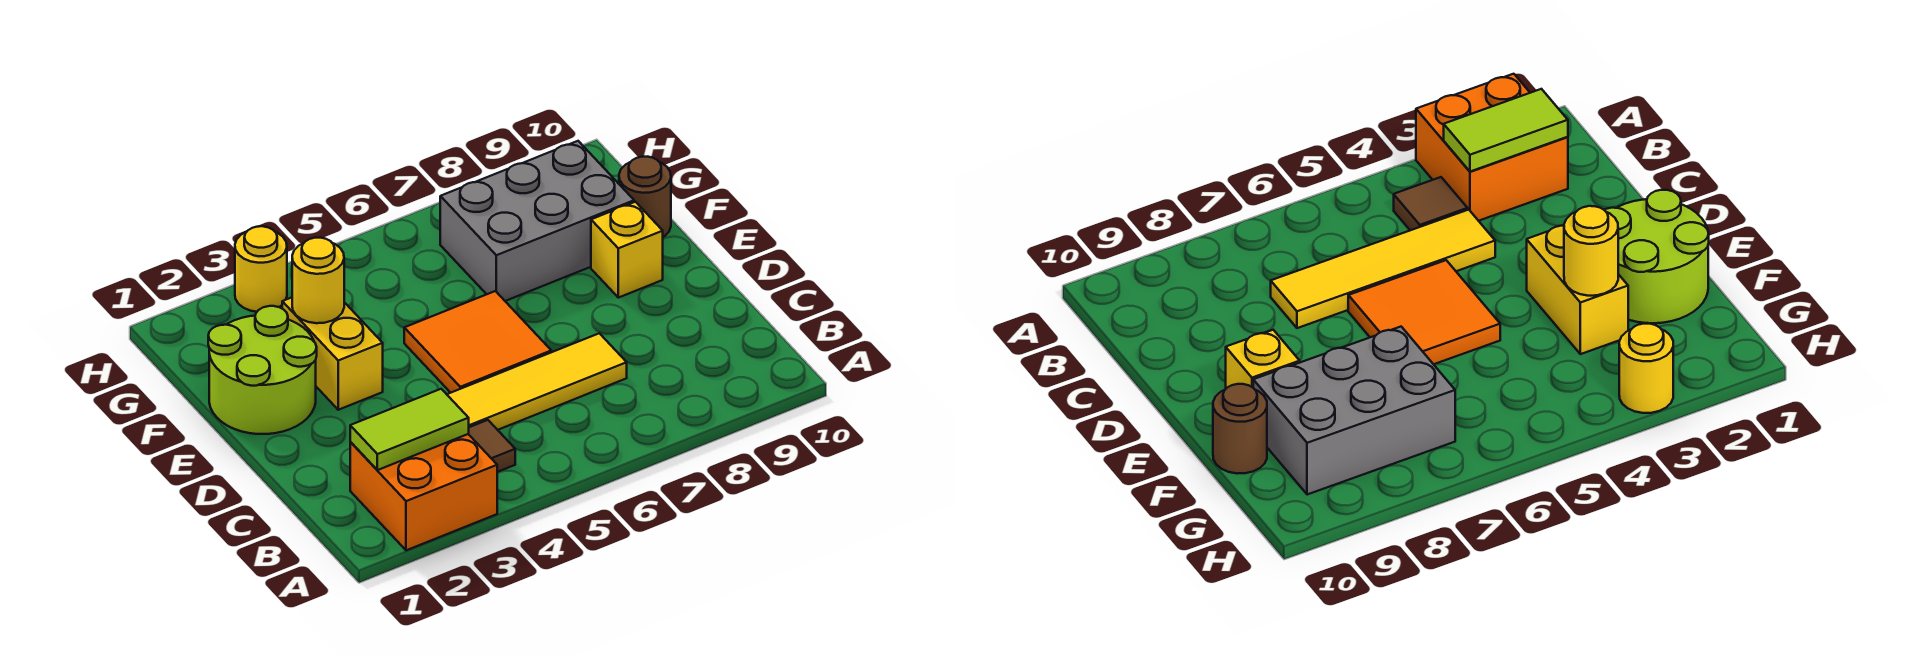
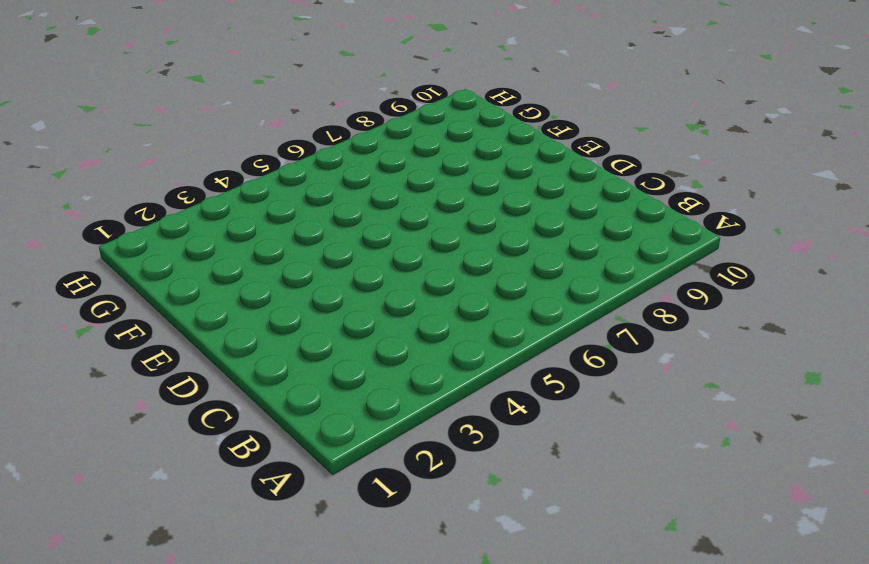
none -> orange brick A2:B3 level 1
none -> brown tile B4 level 1
none -> yellow tile C4:C7 level 1

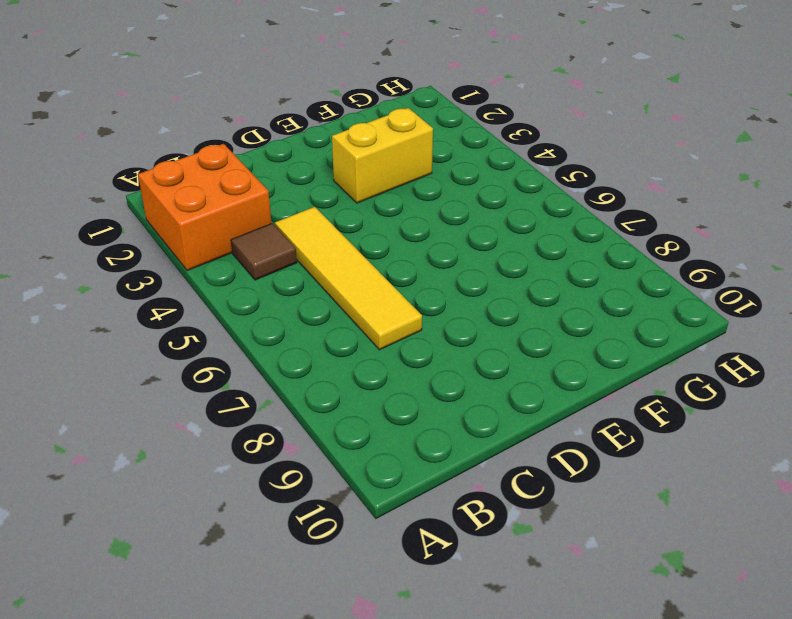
none -> orange tile D5:E6 level 1
none -> lime round brick E1:F2 level 1
none -> yellow brick E9 level 1

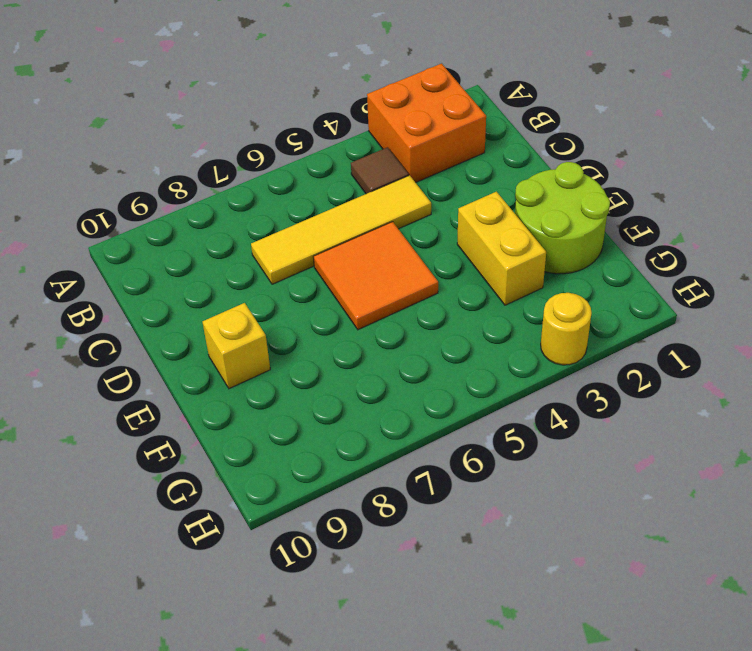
none -> grey brick F7:G9 level 1
none -> brown round brick F10 level 1
none -> lime tile B2:B3 level 2

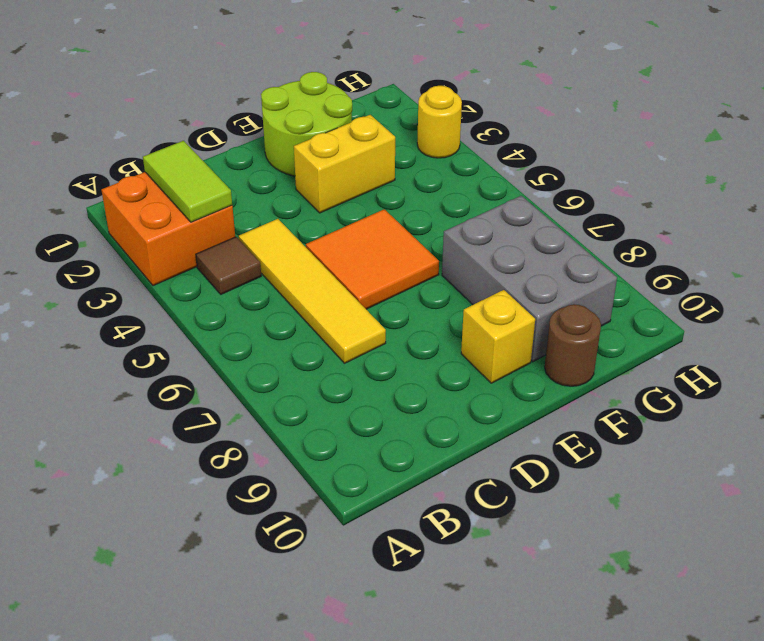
none -> yellow round brick F3 level 2

